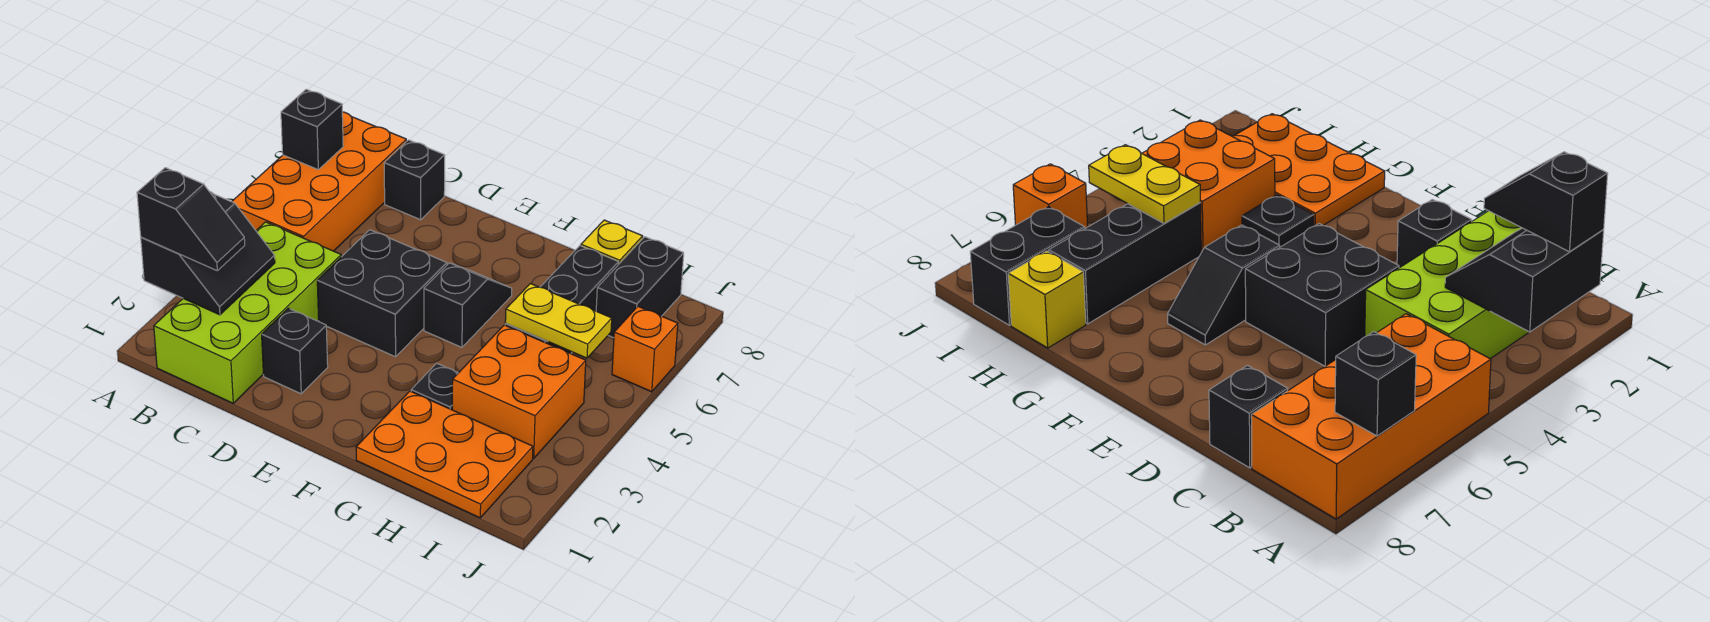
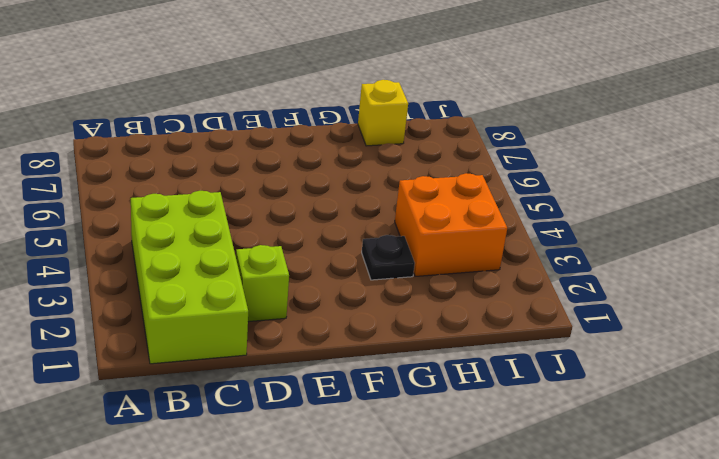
lime brick D2 level 1 -> black brick D2 level 1
none -> orange brick A5:B8 level 1
none -> black brick C8 level 1
none -> black brick D4:E5 level 1

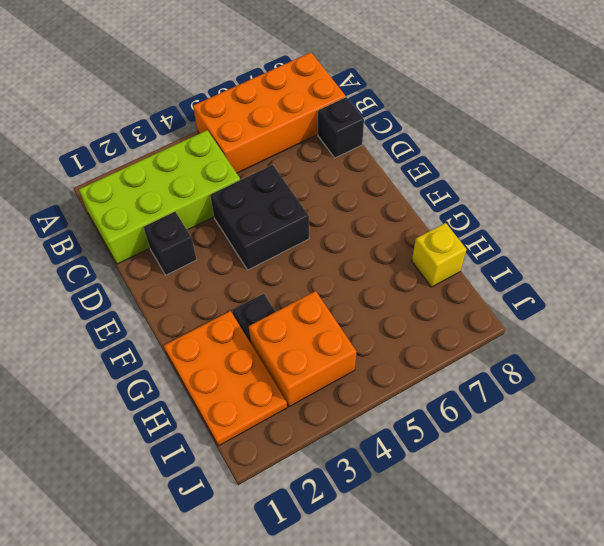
none -> black slope F5:F6 level 1 top 5
none -> black brick H5:H7 level 1
none -> black brick I7:I8 level 1

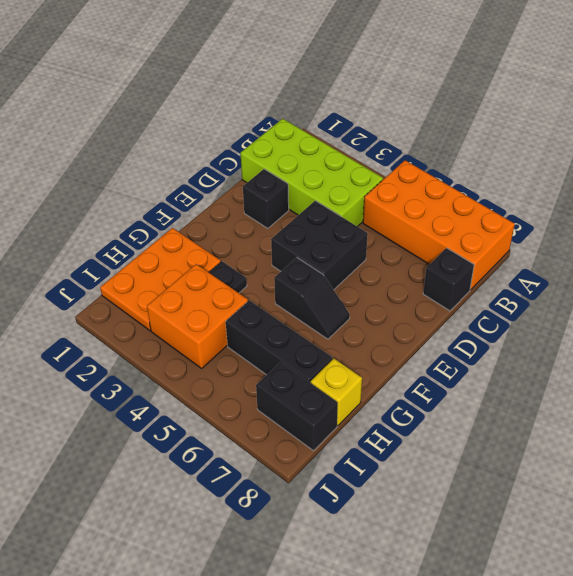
none -> orange brick J6 level 1
none -> black slope A2:B3 level 2 top A
none -> black brick A7 level 2

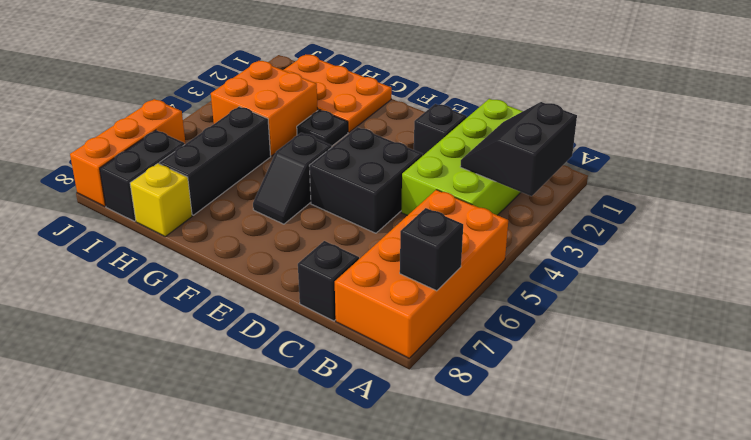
orange brick J6:J8 level 1 -> orange brick J6 level 1
none -> yellow plate H5:I5 level 2
none -> black slope A2:B2 level 3 top A

